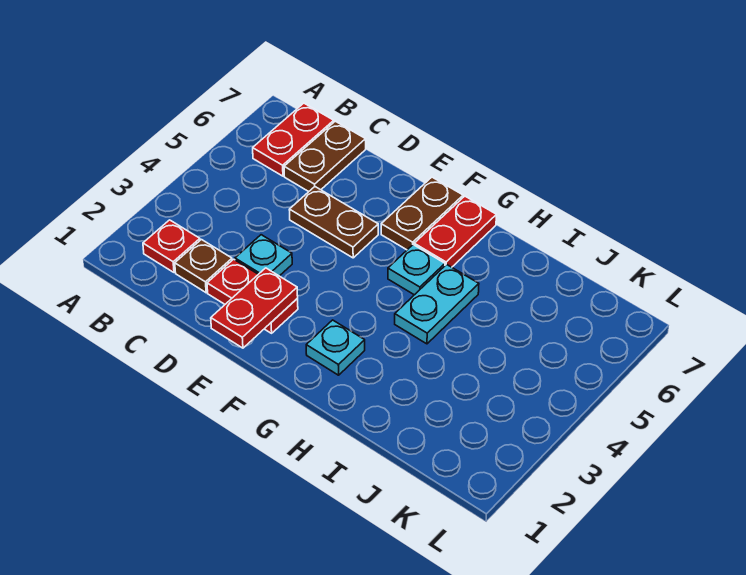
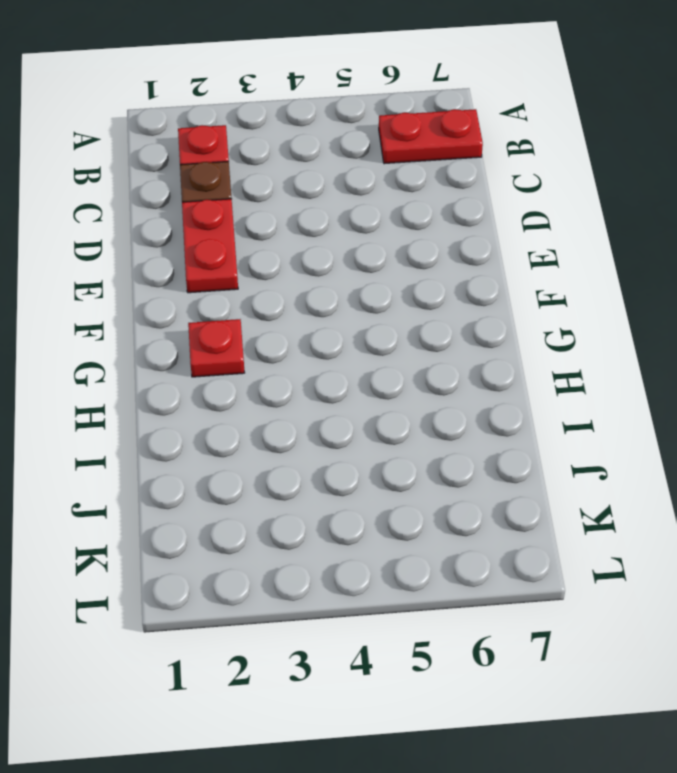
red plate G2 level 1 -> cyan plate G2 level 1
none -> brown plate C6:C7 level 1
none -> cyan plate D3 level 1
none -> brown plate D5:E5 level 1

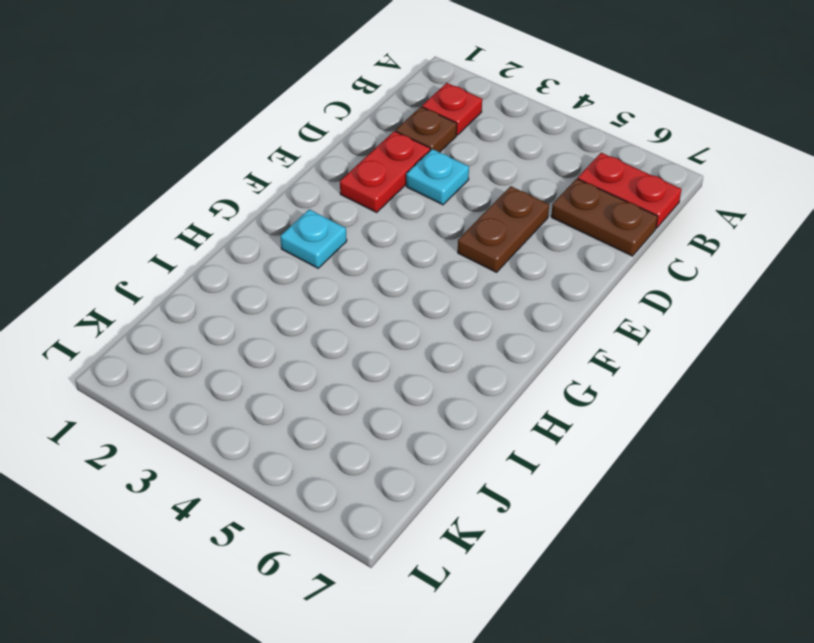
none -> brown plate F6:F7 level 1
none -> cyan plate G5 level 1
none -> red plate G6:G7 level 1

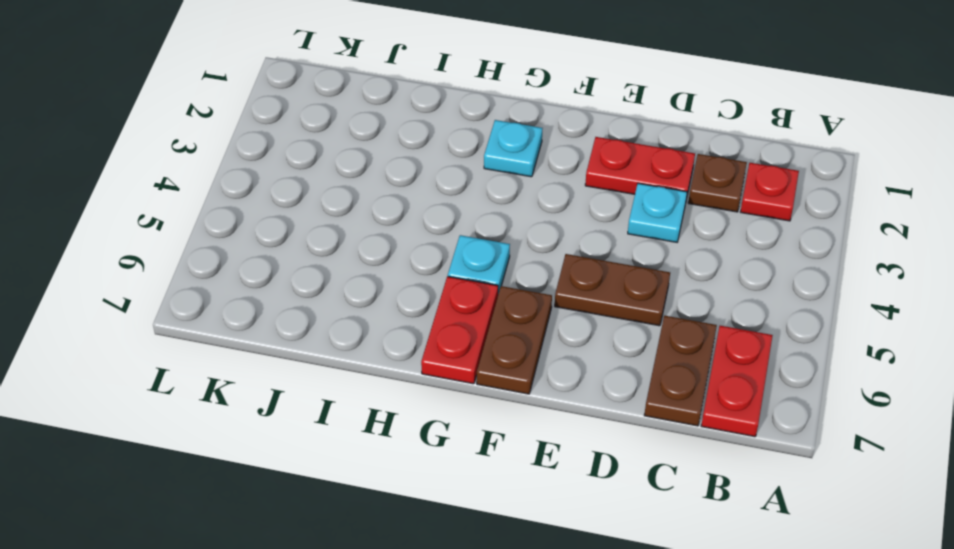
none -> cyan plate H4:H5 level 1
none -> red plate E1:E2 level 2

